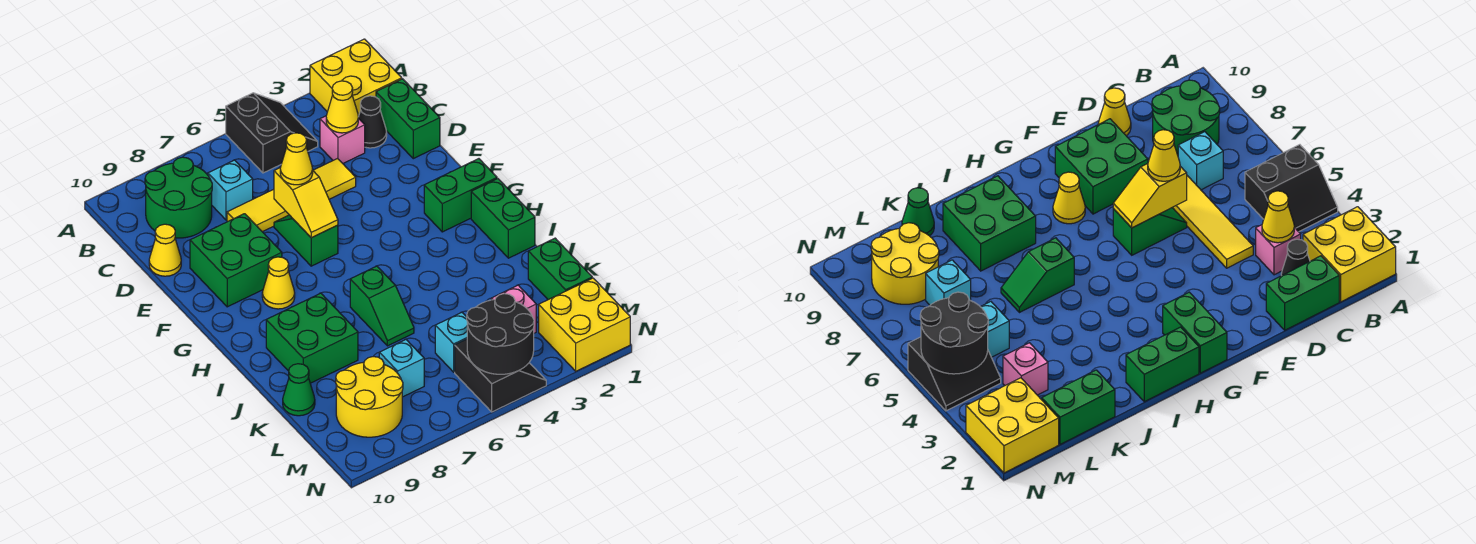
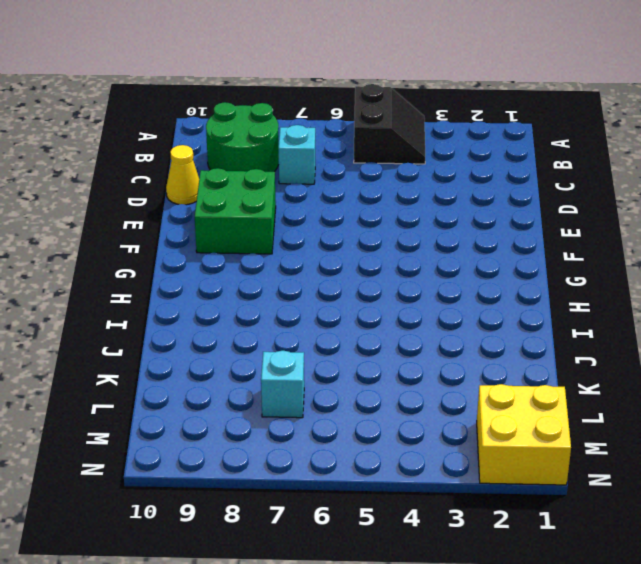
none -> yellow brick A1:B2 level 1
none -> green brick C1:D1 level 1
none -> black cone C2 level 1

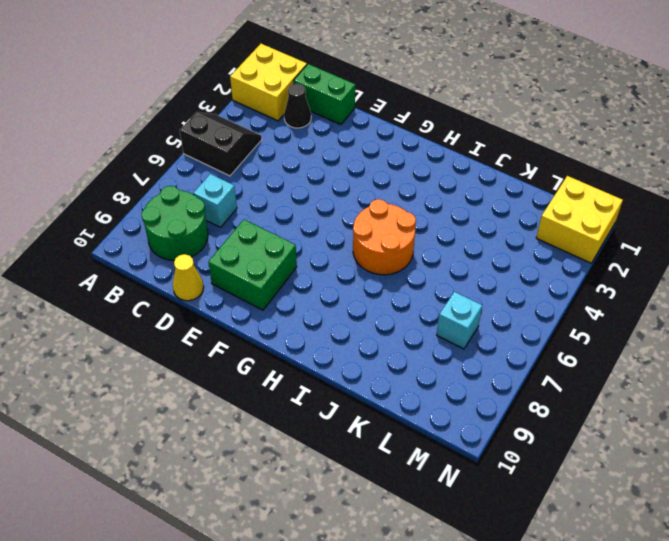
orange round brick H5:I6 level 1 -> green slope I6:J6 level 1 top I
none -> pink brick C3 level 1
none -> yellow tile D4:D7 level 1
none -> green slope E6:F6 level 1 top F

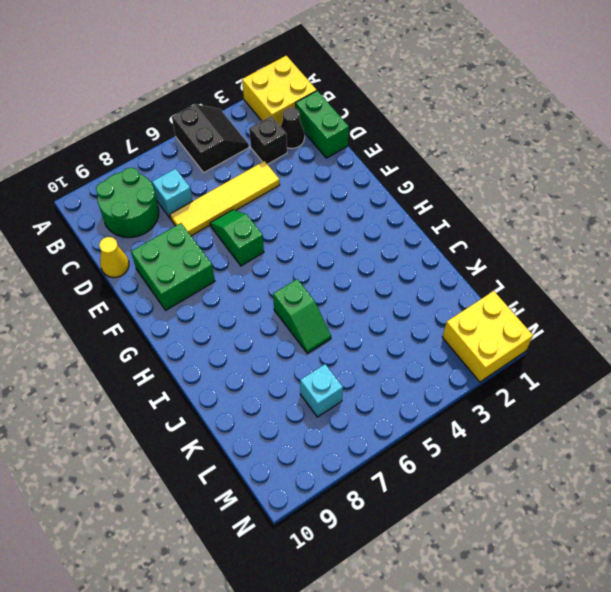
black brick C3 level 1 -> pink brick C3 level 1
none -> green brick G1:G2 level 1
none -> yellow cone G8 level 1
none -> green brick H1:I1 level 1

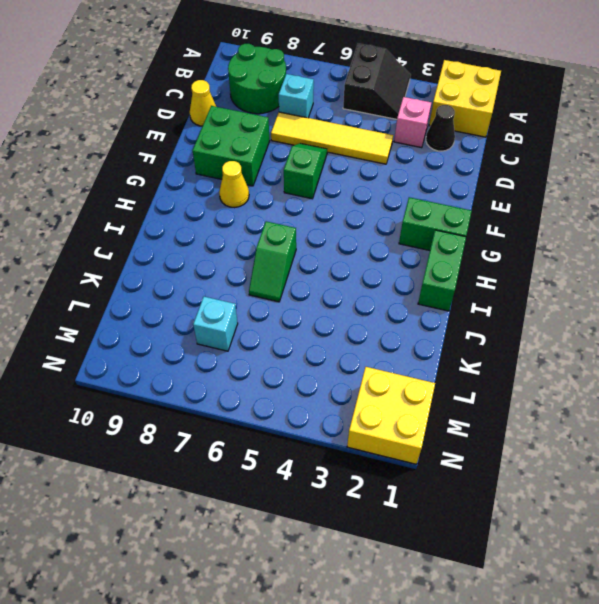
none -> green brick C1:D1 level 1
none -> green brick I8:J9 level 1
none -> green brick K1:L1 level 1

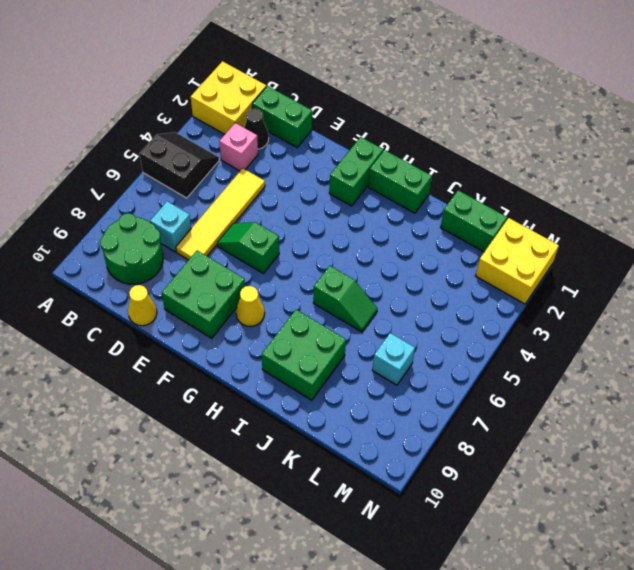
none -> green cone K10 level 1
none -> pink brick L3 level 1
none -> cyan brick L5 level 1

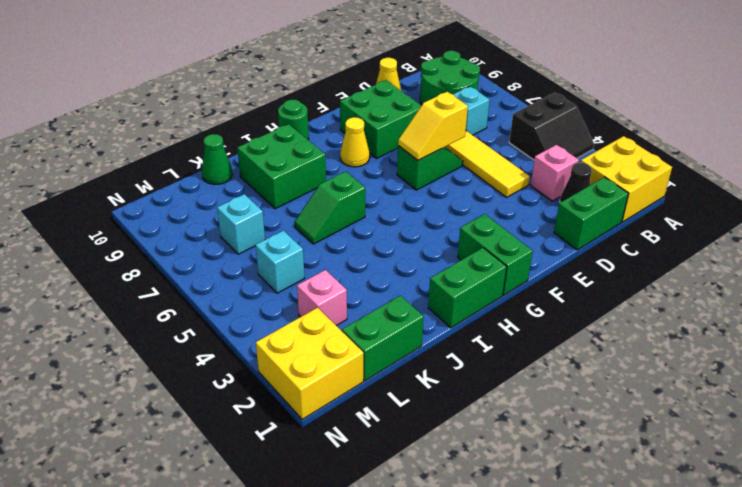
green round brick H10 level 1 -> none
none -> yellow round brick L8:M9 level 1
none -> black slope M4:N5 level 1 top 5
none -> yellow cone C3 level 2

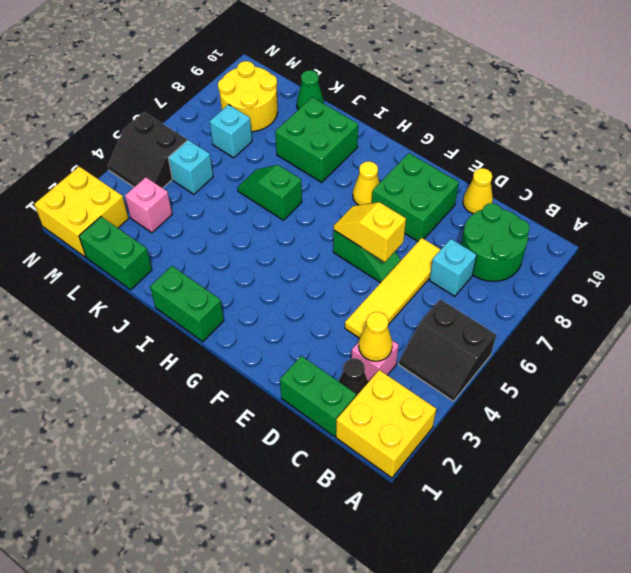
none -> green brick G1:G2 level 1
none -> black round brick M4:N5 level 2
none -> yellow cone E6 level 3

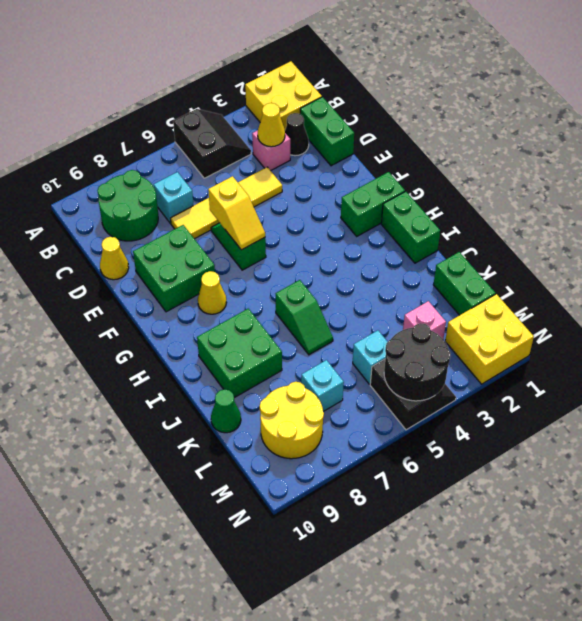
none -> yellow cone E6 level 3

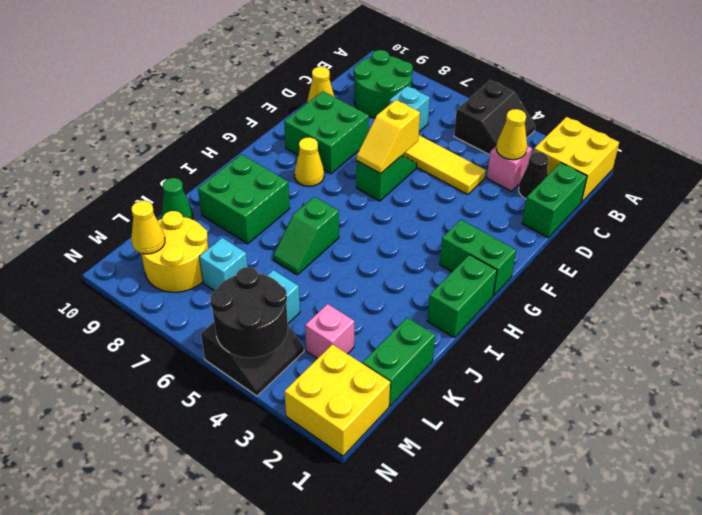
yellow cone M9 level 2 -> yellow cone E6 level 3

